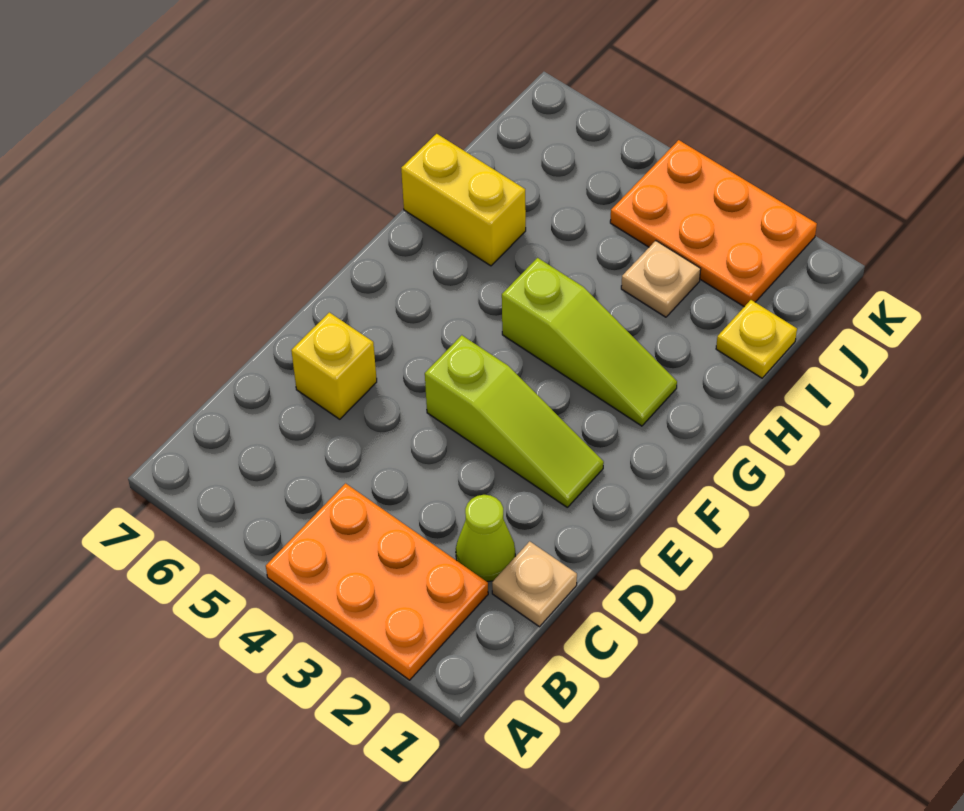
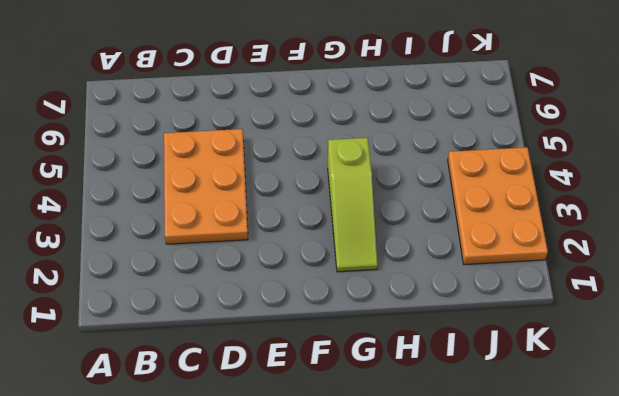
orange plate C3:D5 level 1 -> orange plate A2:B4 level 1
none -> tan plate C1 level 1
none -> lime cone C2 level 1

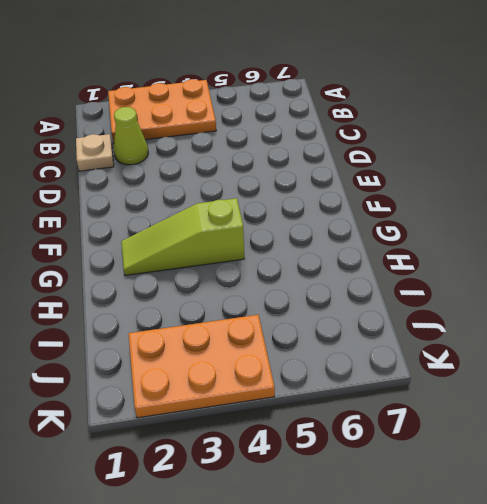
none -> yellow brick D6 level 1
none -> lime slope E2:E4 level 1 top 4

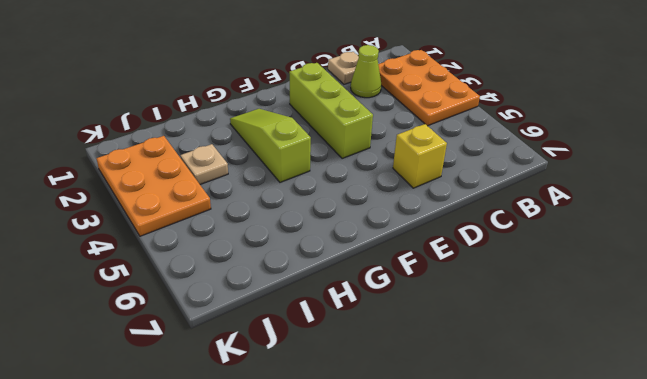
lime brick E2:E4 level 1 -> lime slope E2:E4 level 1 top 4
none -> yellow brick H6:H7 level 1
none -> yellow plate I1 level 1

